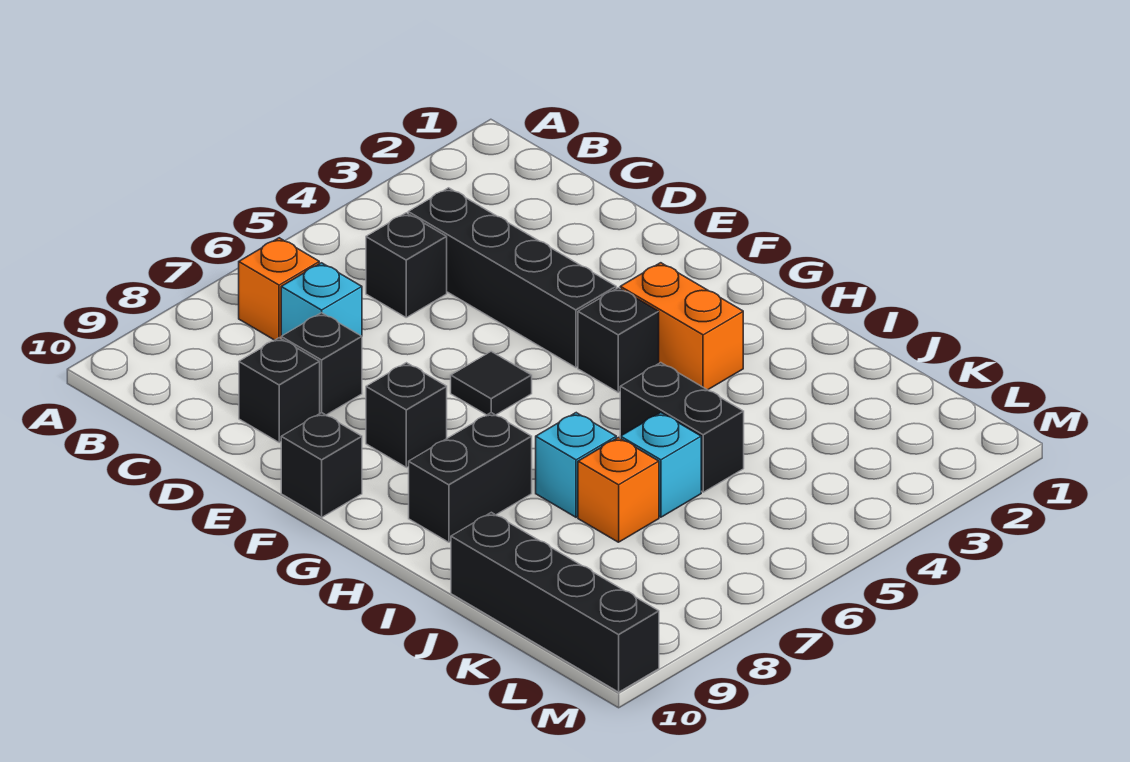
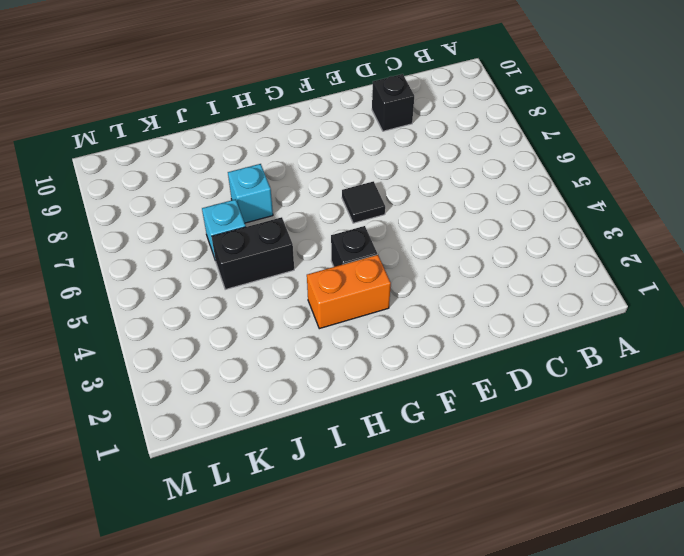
none -> orange brick B7 level 1
none -> black brick C4:F4 level 1
none -> black brick C5 level 1

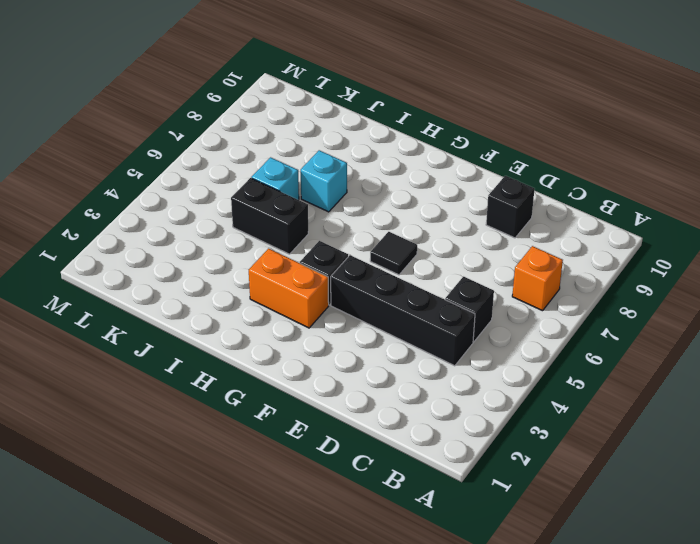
none -> cyan brick C7 level 1
none -> black brick D8 level 1
none -> black brick F8 level 1

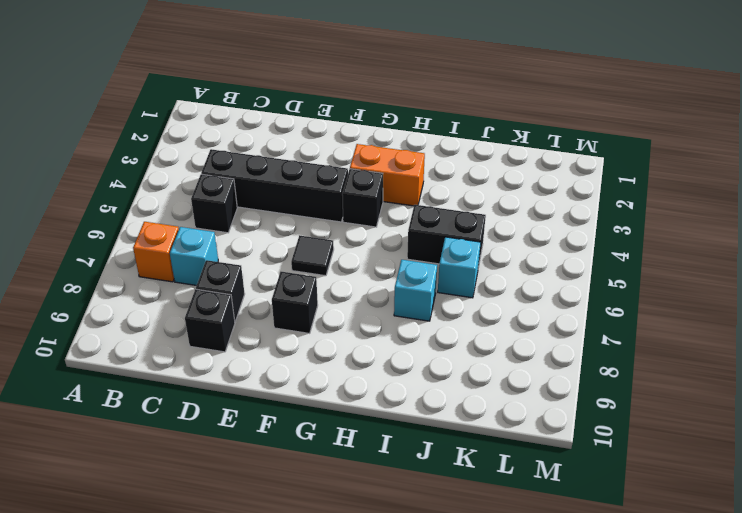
none -> black brick F10 level 1
none -> black brick H8:H9 level 1
none -> orange brick J7 level 1

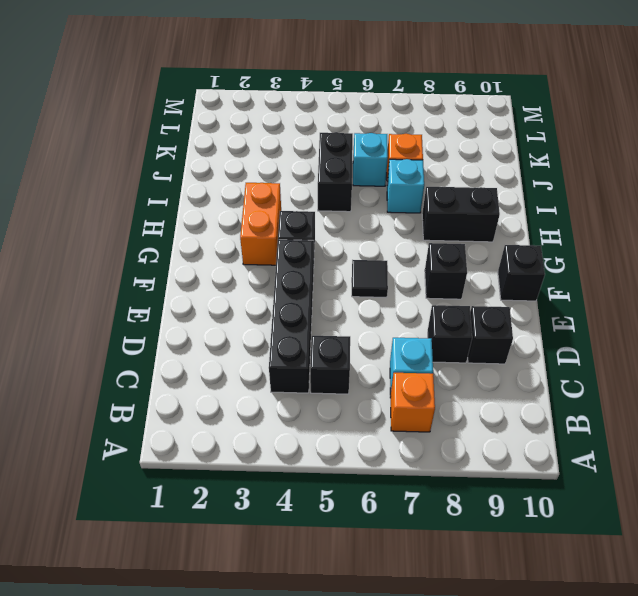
none -> black brick J10:M10 level 1

